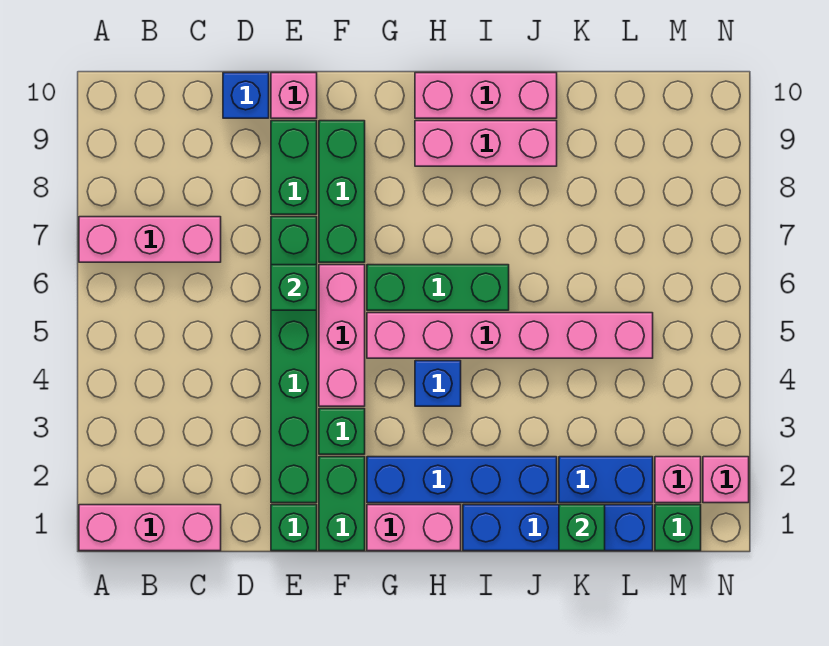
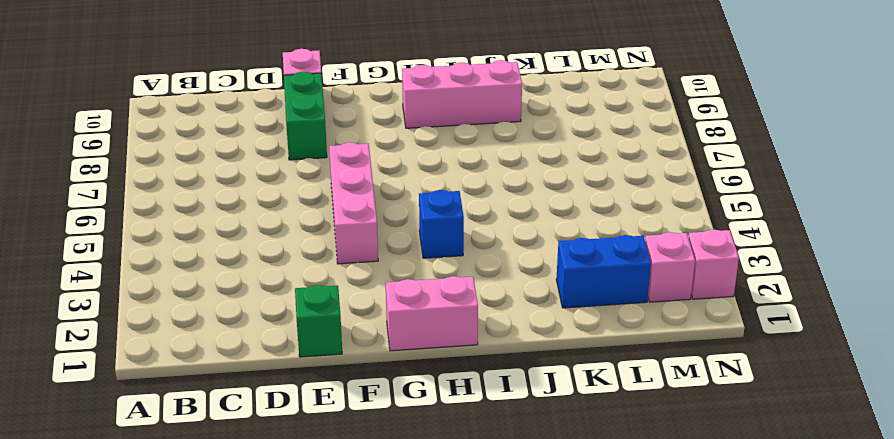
none -> pink brick A1:C1 level 1
none -> pink brick A7:C7 level 1
none -> blue brick D10 level 1

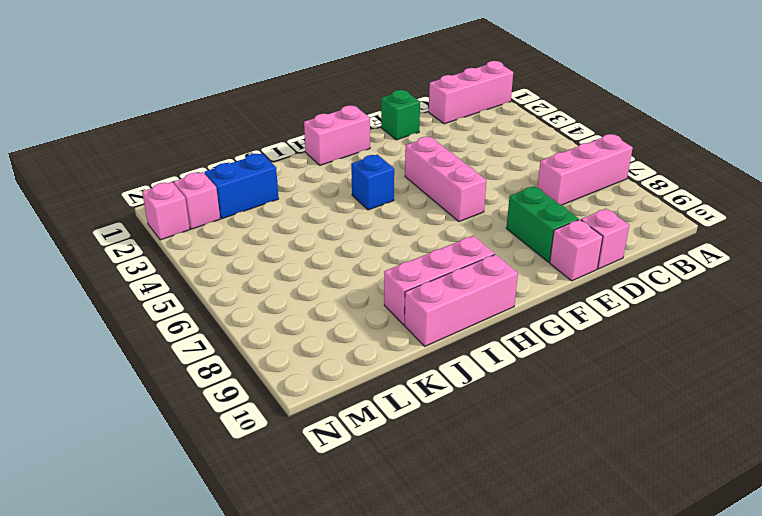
pink brick D10 level 1 -> blue brick D10 level 1
none -> green brick E2:E7 level 1
none -> green brick F1:F2 level 1
none -> green brick F3 level 1

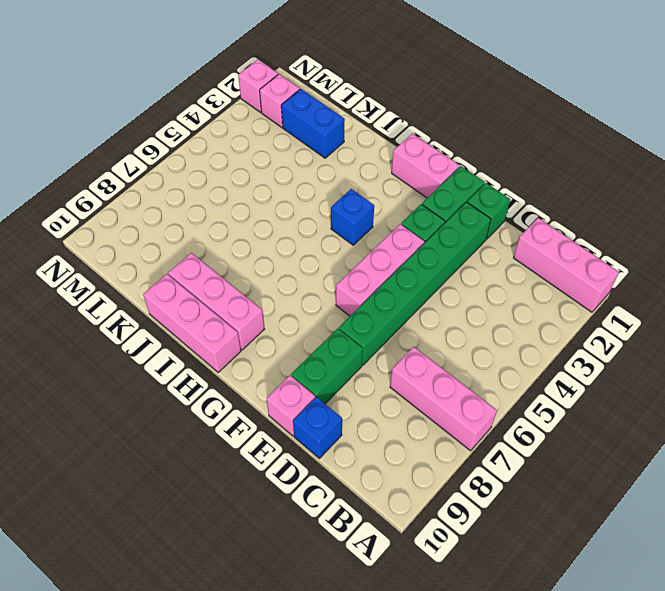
none -> green brick F7:F9 level 1
none -> blue brick G2:J2 level 1
none -> pink brick G5:L5 level 1

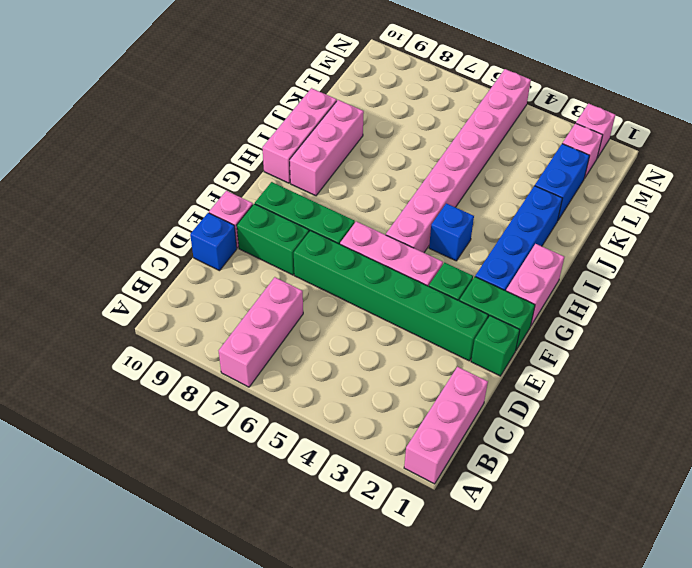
pink brick G5:N5 level 1 -> pink brick G5:L5 level 1
none -> green brick G6:I6 level 1
none -> blue brick I1:L1 level 1
none -> green brick M1 level 1

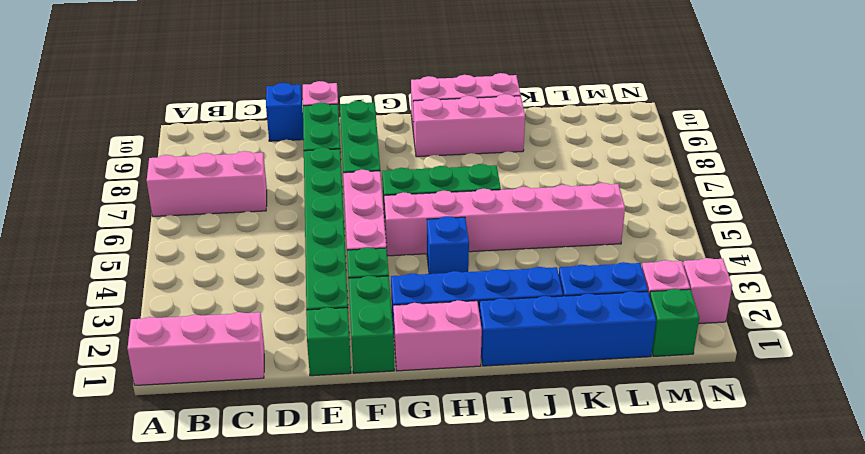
none -> green brick E6 level 2
none -> green brick K1 level 2

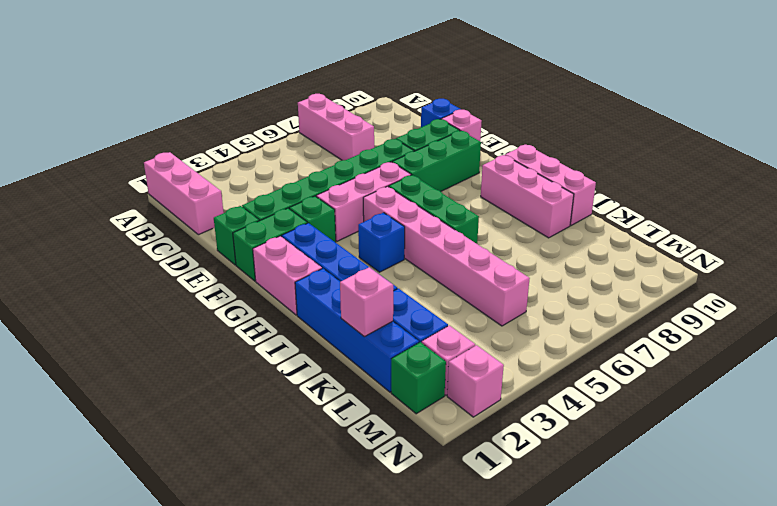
pink brick K1 level 2 -> green brick K1 level 2
none -> green brick E6 level 2

